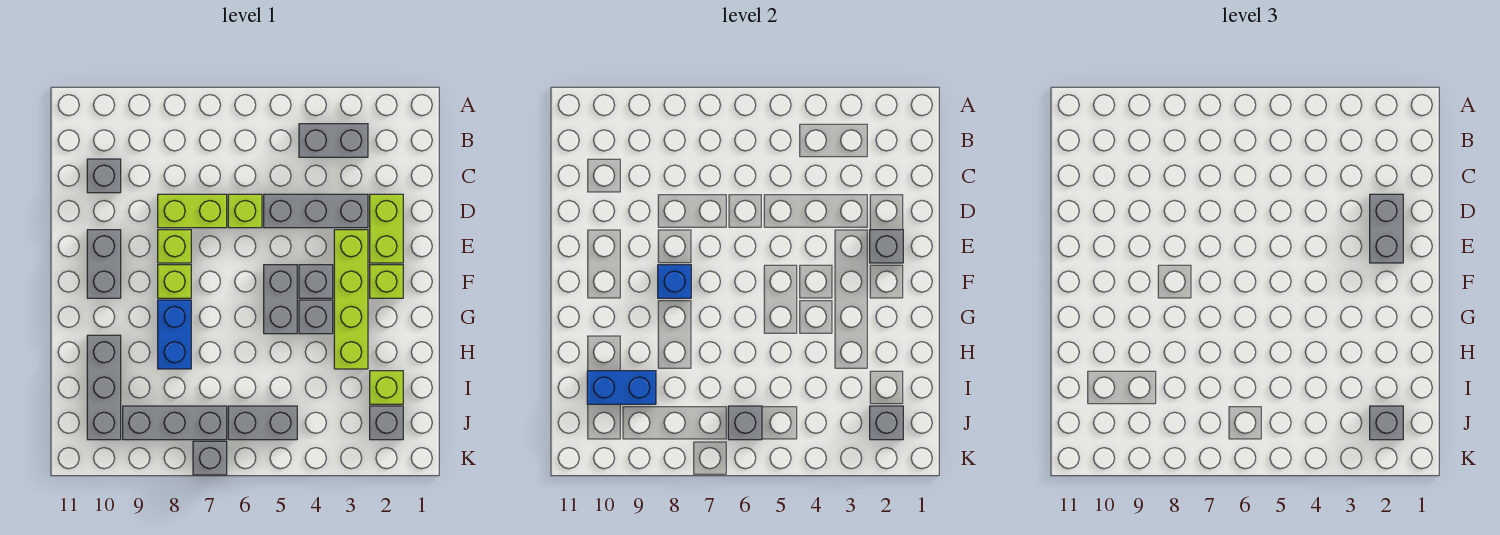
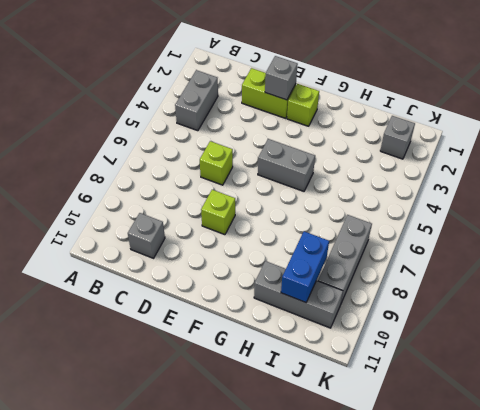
none -> grey brick D3:D5 level 1
none -> lime brick D7:D8 level 1
none -> lime brick E3:H3 level 1

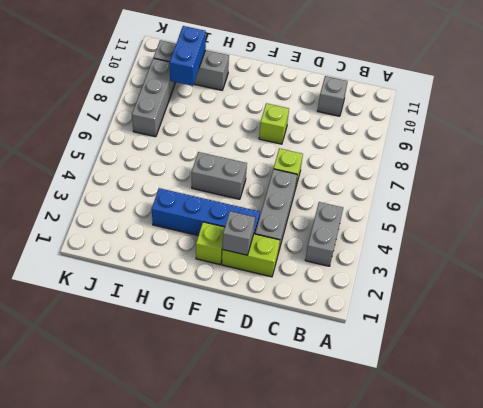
blue brick E3:H3 level 1 -> lime brick E3:H3 level 1
none -> lime brick D7:D8 level 1
none -> grey brick E10:F10 level 1
none -> grey brick F4 level 1

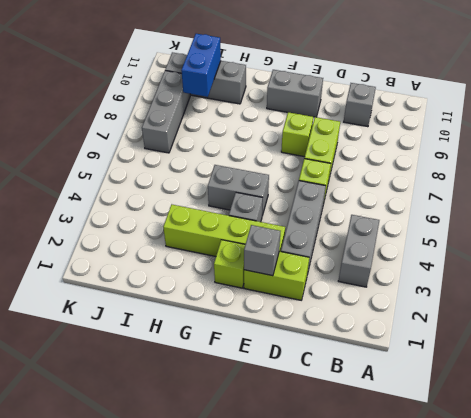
none -> lime brick F8 level 1
none -> grey brick G4 level 1
none -> blue brick G8:H8 level 1

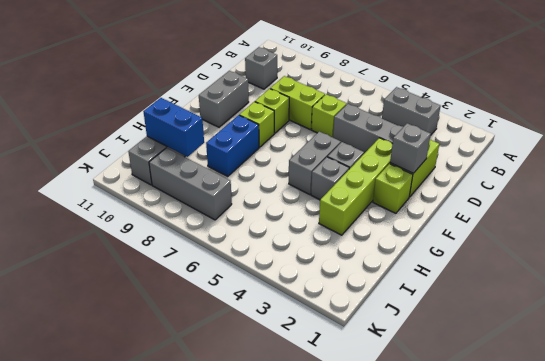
none -> lime brick I2 level 1
none -> grey brick J2 level 1
none -> grey brick J5:J6 level 1

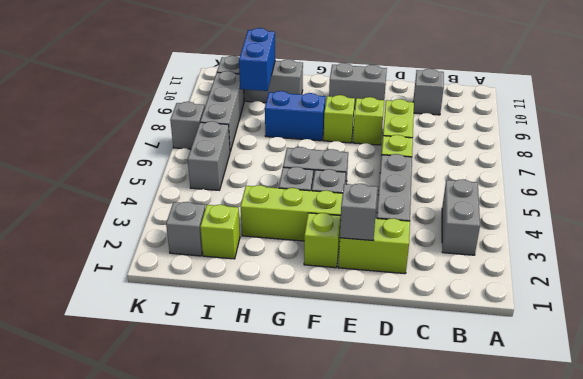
none -> blue brick F8 level 2
none -> grey brick J2 level 2
none -> grey brick J6 level 2

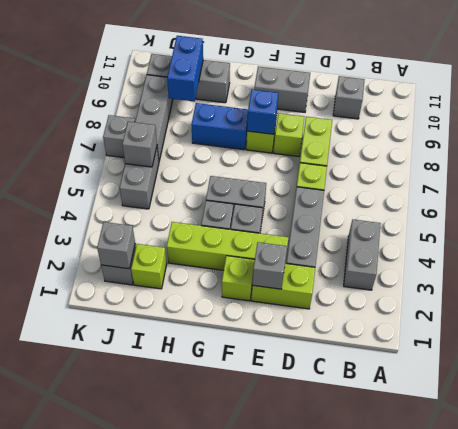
none -> grey brick D2:E2 level 3
none -> grey brick J2 level 3

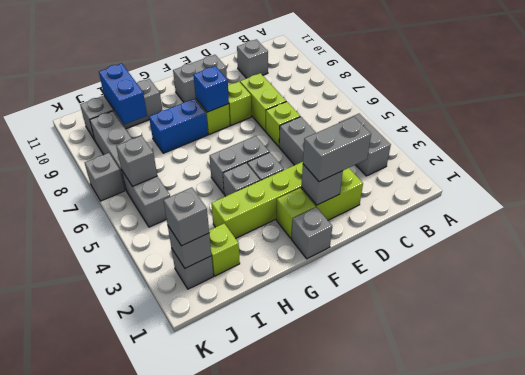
grey brick F1 level 1 -> none

